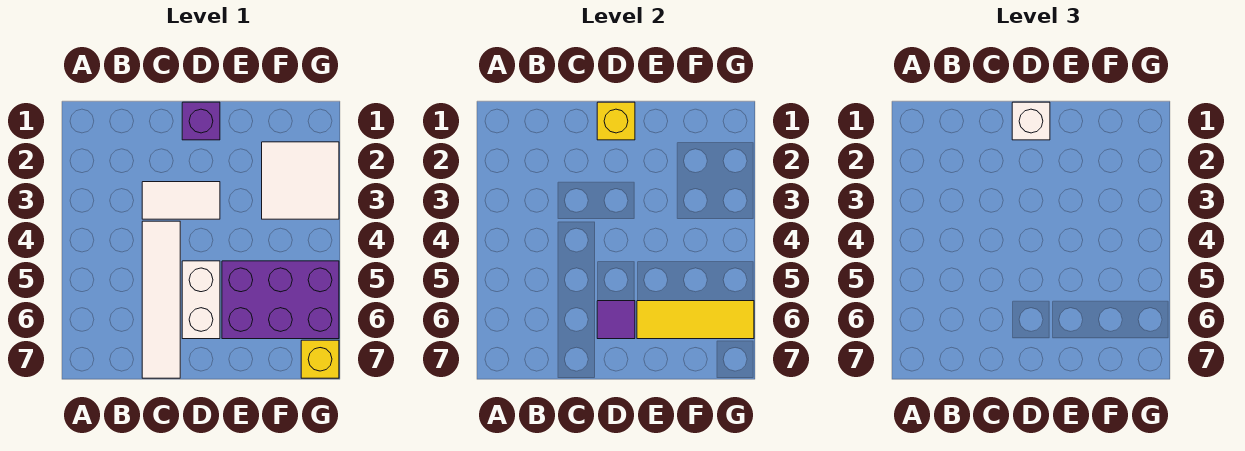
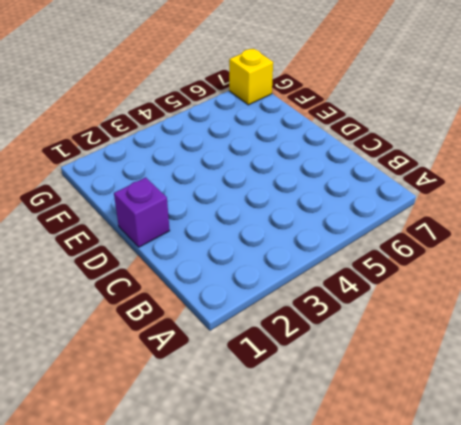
none -> white tile C3:D3 level 1
none -> white tile C4:C7 level 1

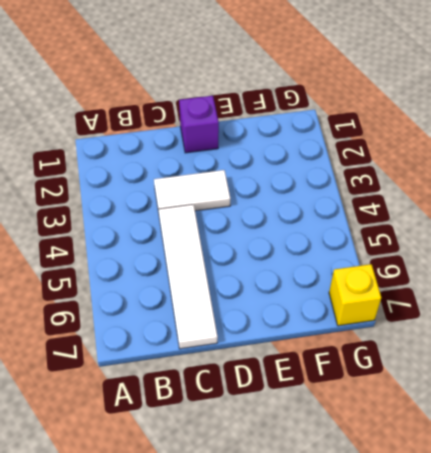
none -> white brick D5:D6 level 1
none -> purple brick E5:G6 level 1

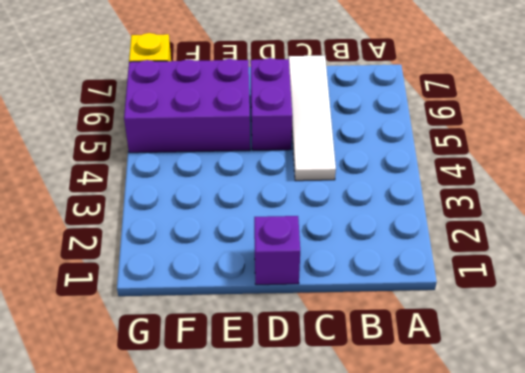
purple brick D5:D6 level 1 -> white brick D5:D6 level 1
none -> white tile C3:D3 level 1
none -> white tile F2:G3 level 1

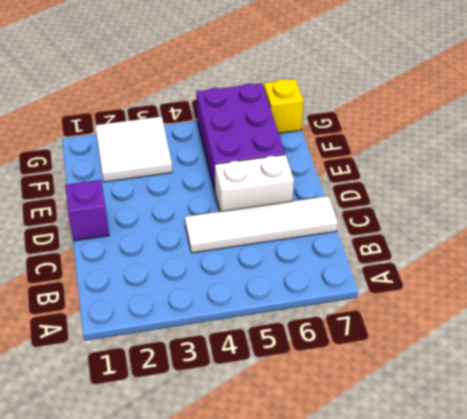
none -> white tile C3:D3 level 1
none -> yellow brick D1 level 2

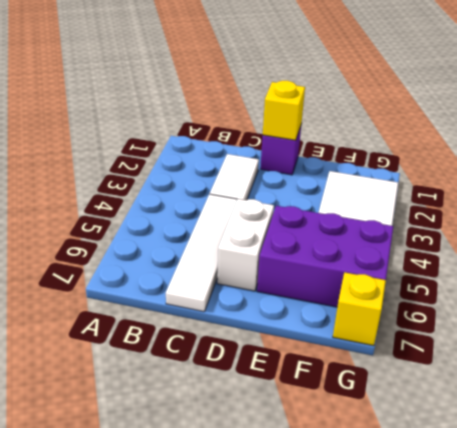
white tile C2:C3 level 1 -> white tile C3:D3 level 1
none -> purple tile D6 level 2
none -> yellow tile E6:G6 level 2

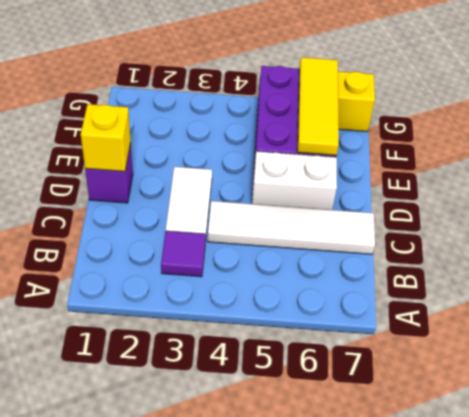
purple tile B3 level 1 -> purple tile D6 level 2
none -> white tile F2:G3 level 1
none -> white brick D1 level 3

